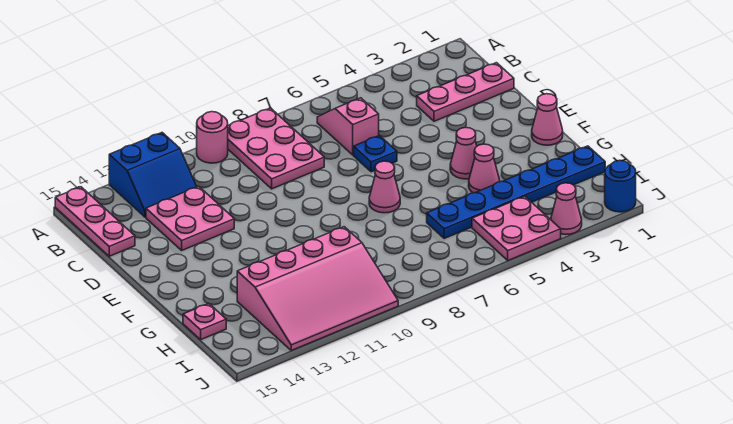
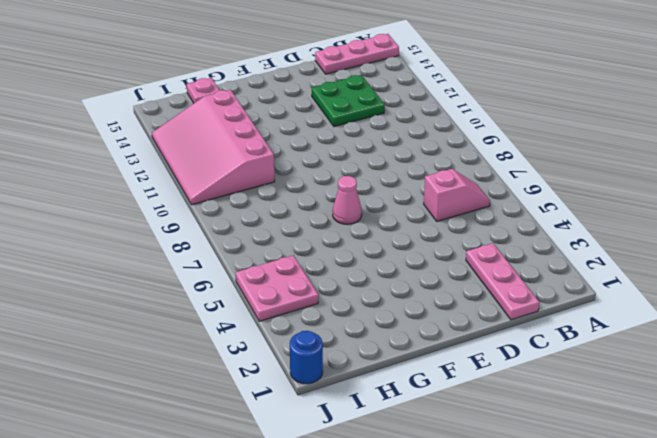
green plate C12:D13 level 1 -> pink plate C12:D13 level 1
none -> pink plate A8:C9 level 1
none -> pink round brick A10 level 1
none -> blue slope A12:B13 level 1 top A

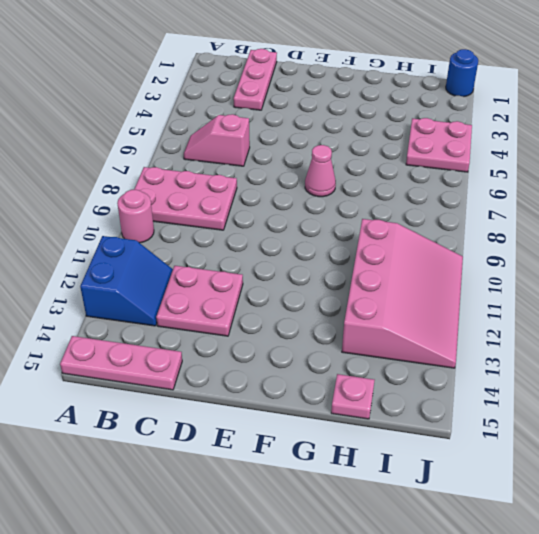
none -> blue plate D6 level 1
none -> pink cone F1 level 1
none -> pink cone F4 level 1

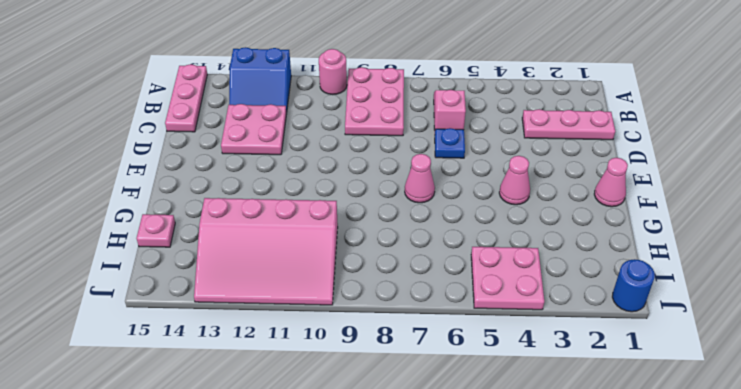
none -> pink cone G4 level 1
none -> blue plate H1:H6 level 1
none -> pink cone J3 level 1

